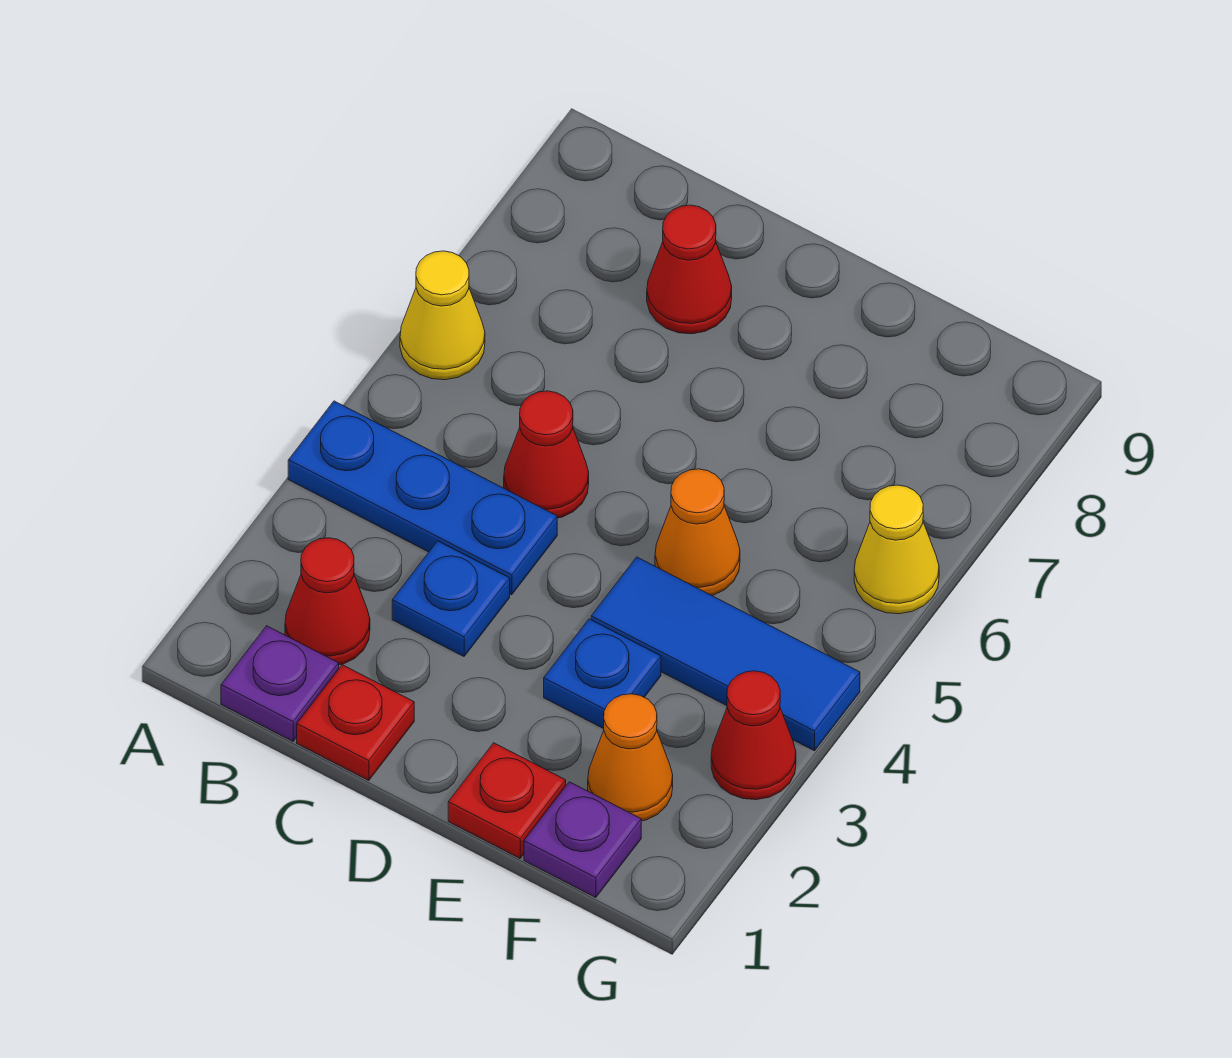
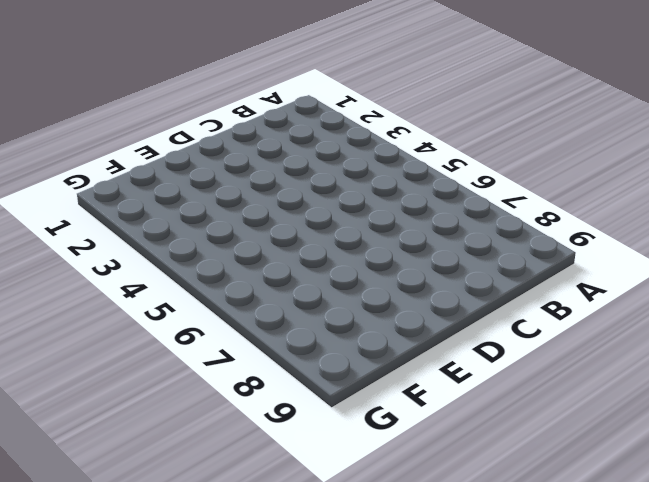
none -> blue plate A4:C4 level 1
none -> yellow cone A6 level 1
none -> purple plate B1 level 1

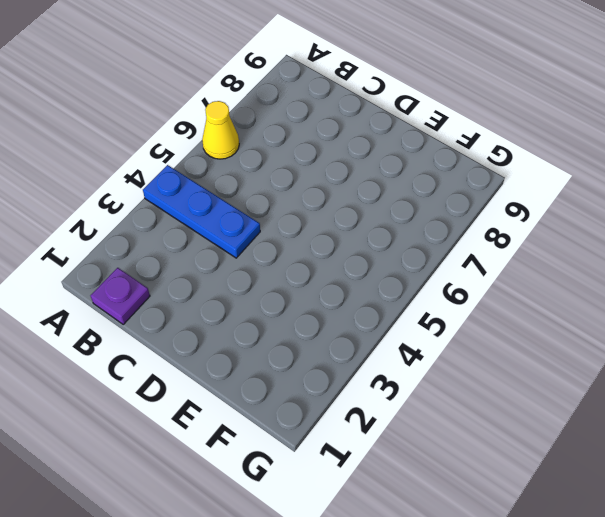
none -> red cone B2 level 1
none -> red plate C1 level 1
none -> blue plate C3 level 1

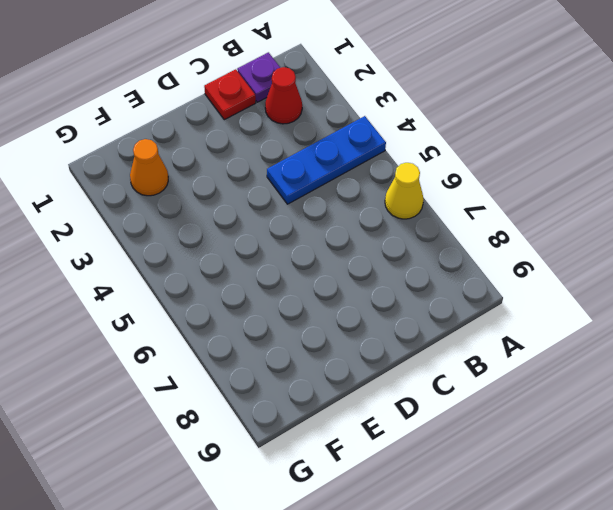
none -> blue plate C3 level 1
none -> red cone C5 level 1
none -> red cone C8 level 1

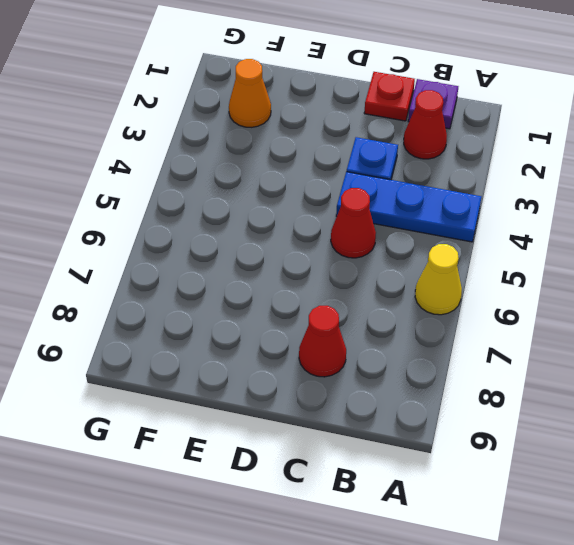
none -> red plate E1 level 1
none -> blue plate E3 level 1
none -> blue tile E4:G4 level 1

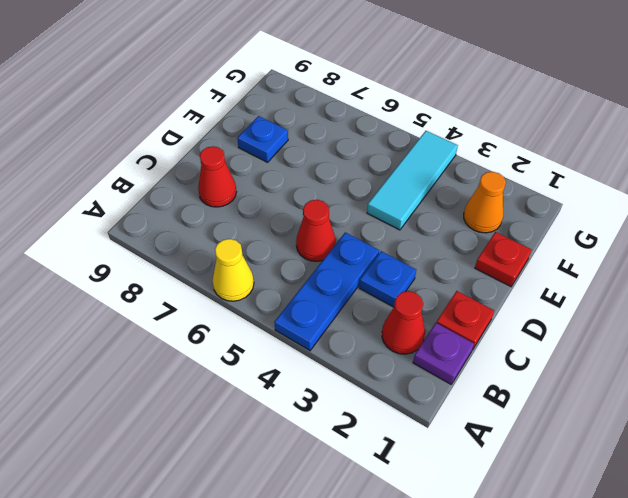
cyan tile E4:G4 level 1 -> blue tile E4:G4 level 1
blue plate E8 level 1 -> blue plate E3 level 1
none -> orange cone E5 level 1
none -> purple plate F1 level 1
none -> red cone G3 level 1

